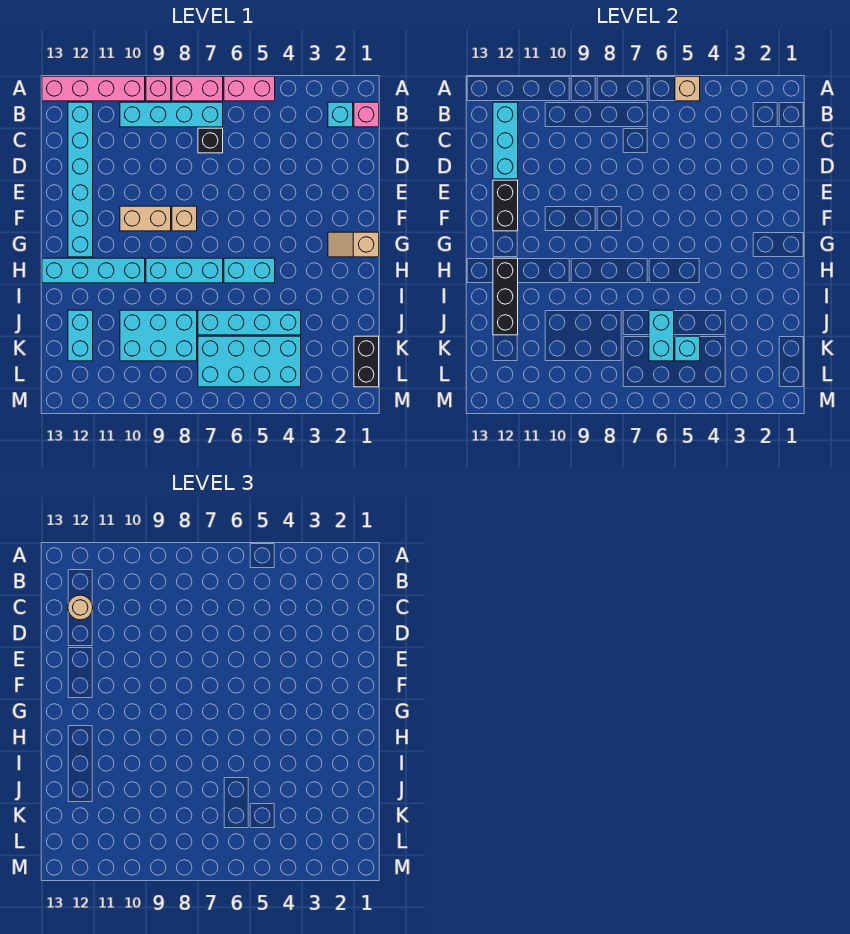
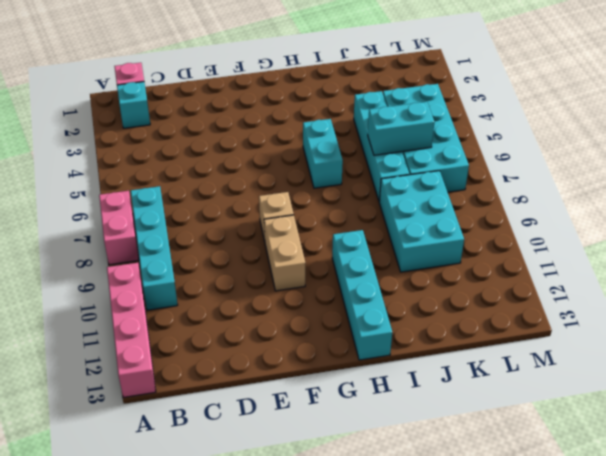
none -> pink brick A5:A6 level 1
none -> pink brick A9 level 1
none -> cyan brick B12:G12 level 1

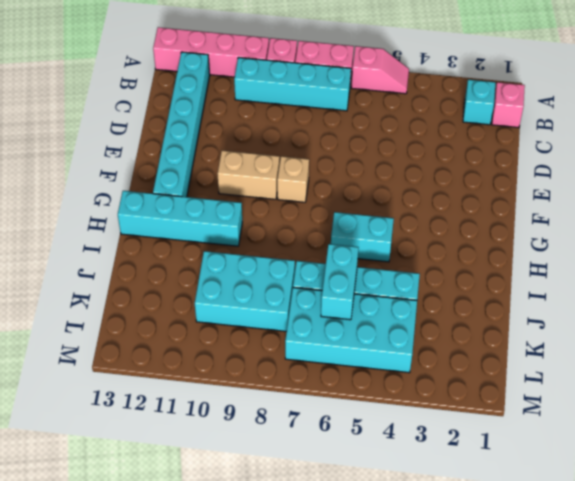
pink slope A5:A6 level 1 top 6 -> pink brick A5:A6 level 1
none -> black brick C7 level 1
none -> tan slope G1:G2 level 1 top 1
none -> cyan brick H7:H9 level 1

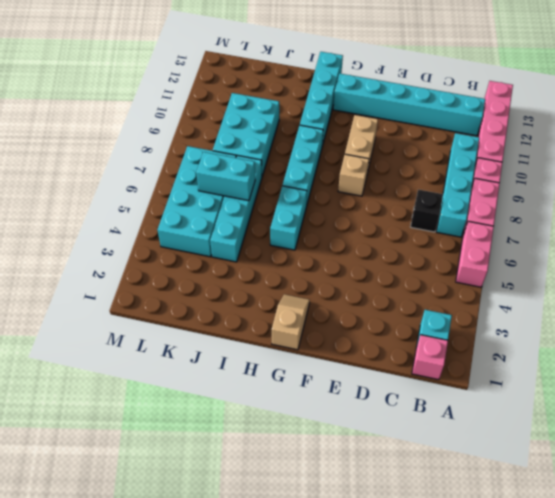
none -> cyan brick J12:K12 level 1
none -> black brick K1:L1 level 1
none -> tan brick A5 level 2

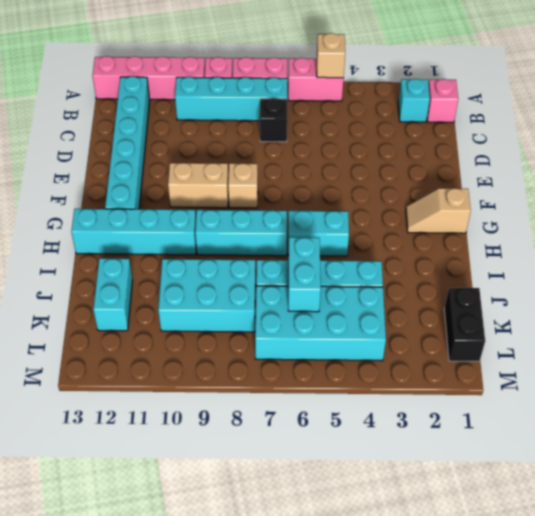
none -> cyan brick B12:D12 level 2
none -> black brick E12:F12 level 2
none -> black brick H12:J12 level 2

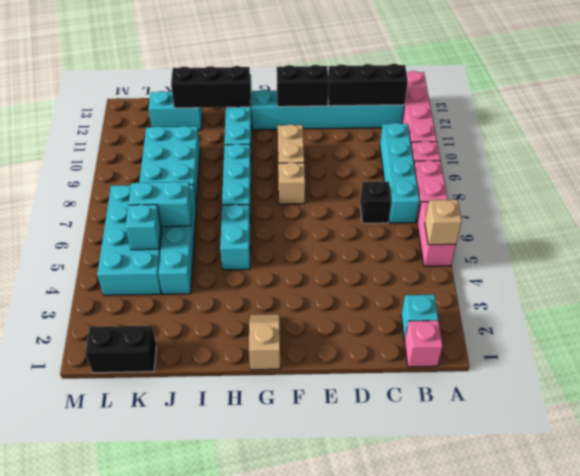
black brick B12:D12 level 2 -> cyan brick B12:D12 level 2
none -> tan round brick C12 level 3

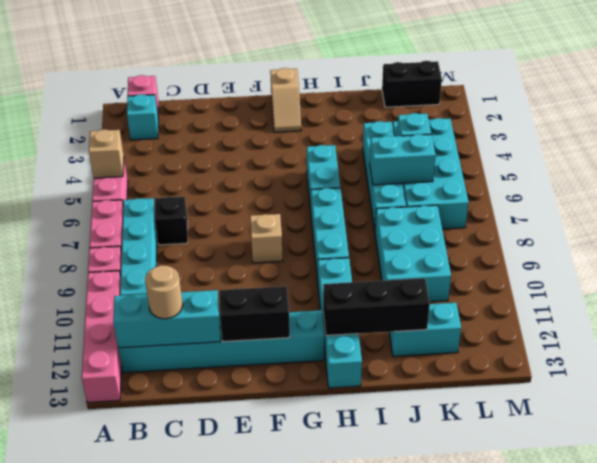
none -> tan brick F9:F10 level 1

